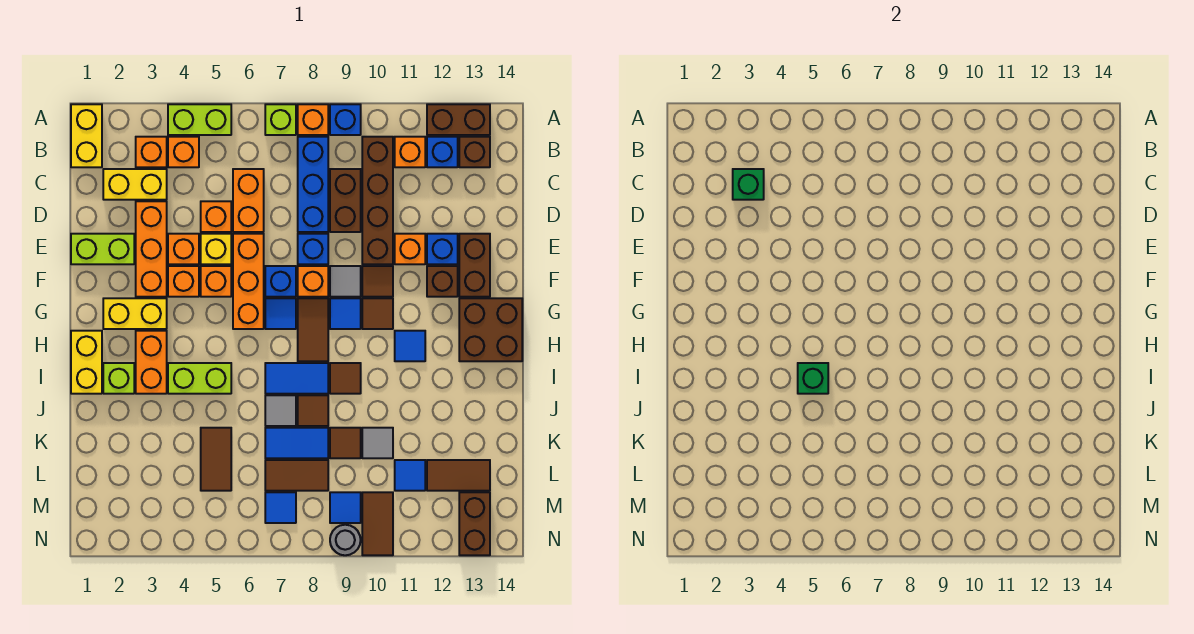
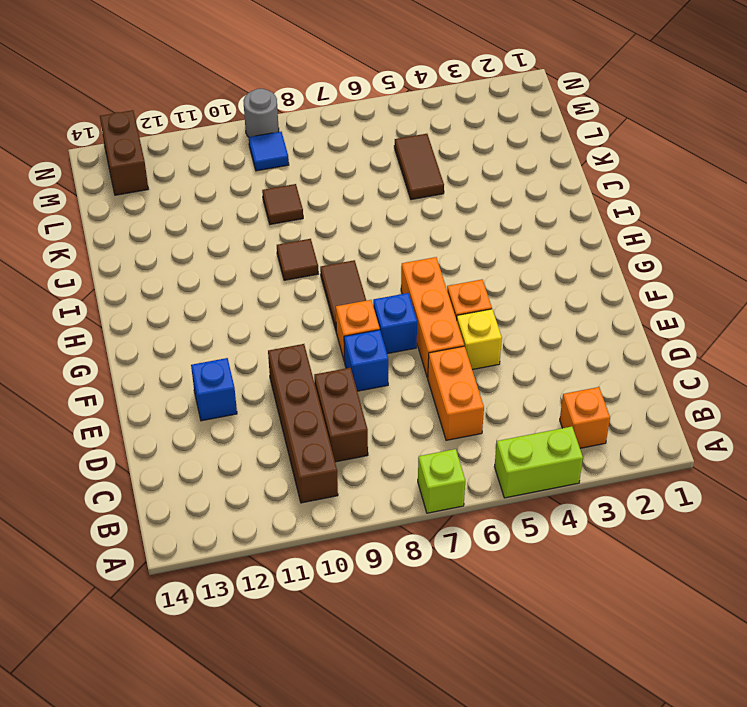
none -> yellow brick A1:B1 level 1
none -> orange brick A8 level 1
none -> blue brick A9 level 1
none -> brown brick A12:A13 level 1

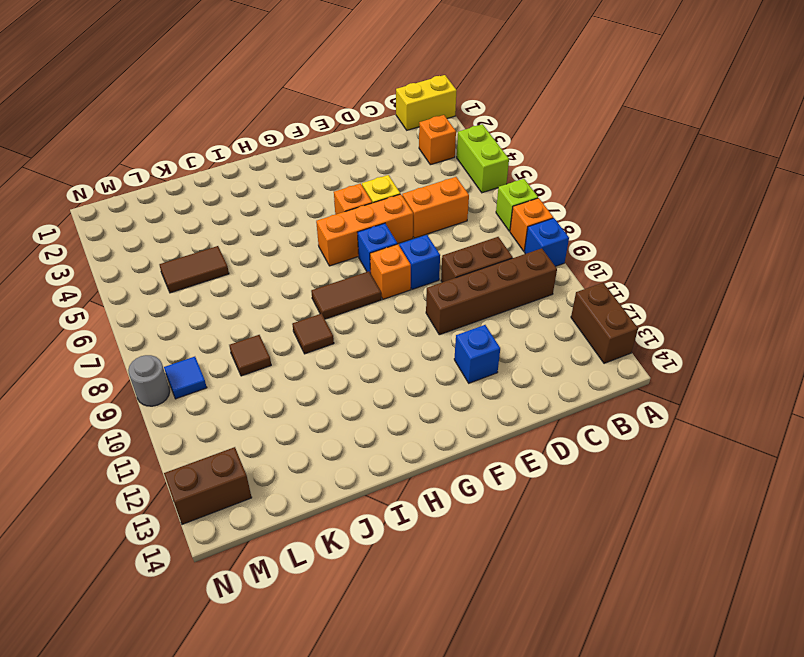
none -> orange brick B4 level 1
none -> blue brick B8:D8 level 1
none -> orange brick B11 level 1
none -> blue brick B12 level 1

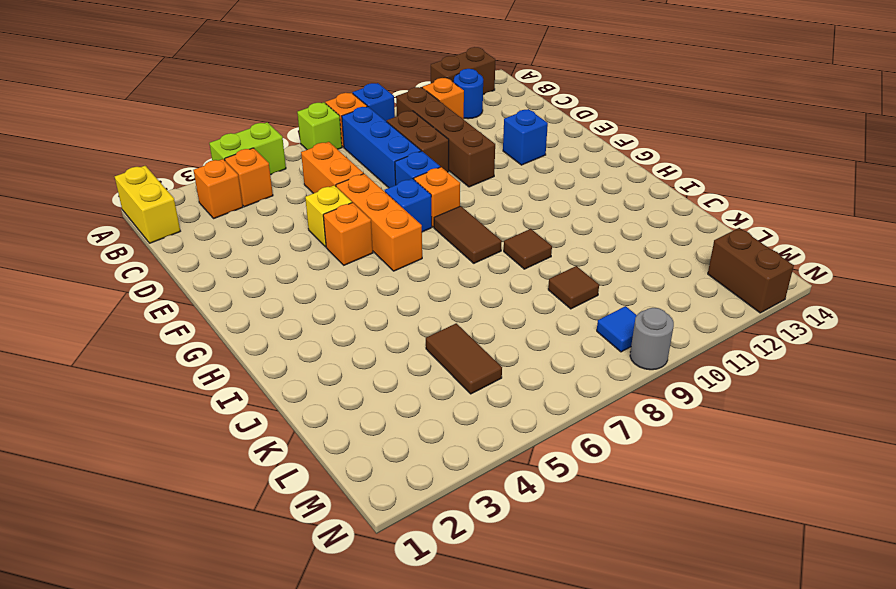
blue round brick B12 level 1 -> blue brick B12 level 1
none -> brown brick B13 level 1
none -> yellow brick C2:C3 level 1
none -> orange brick D3:F3 level 1
none -> orange brick D5 level 1

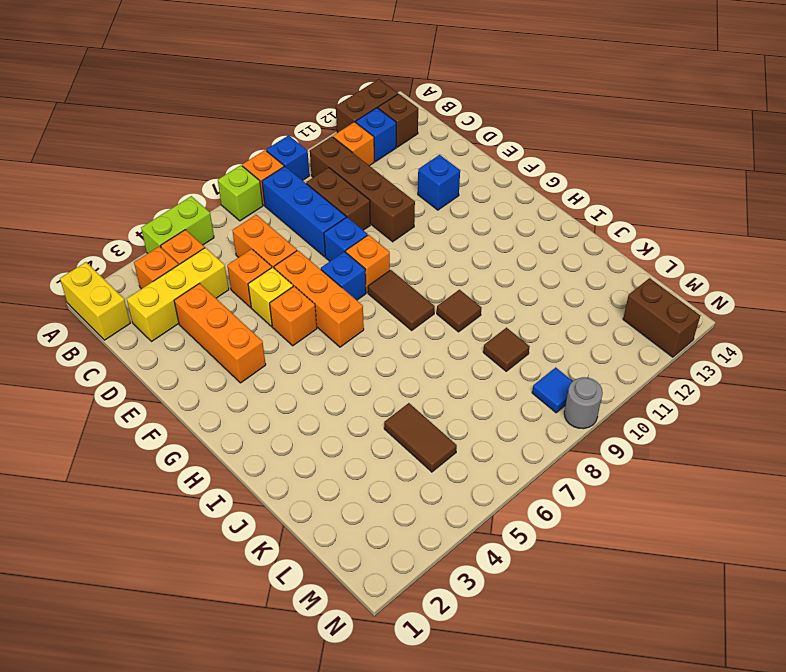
yellow brick C2:C4 level 1 -> yellow brick C2:C3 level 1
none -> lime brick E1:E2 level 1
none -> orange brick E4 level 1
none -> orange brick E11 level 1
none -> brown brick E13:F13 level 1

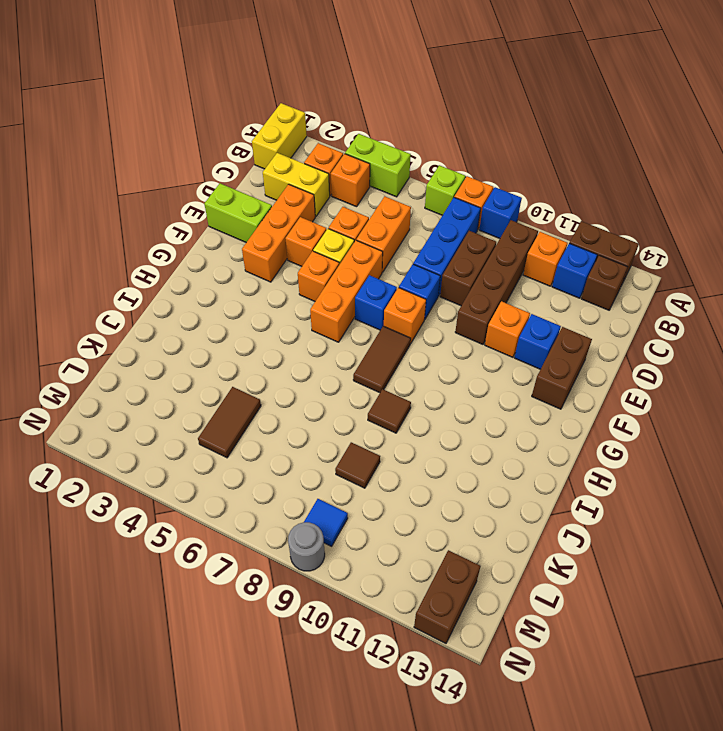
none -> orange brick F4 level 1
none -> grey tile F9 level 1
none -> brown tile F10 level 1
none -> brown brick F12 level 1

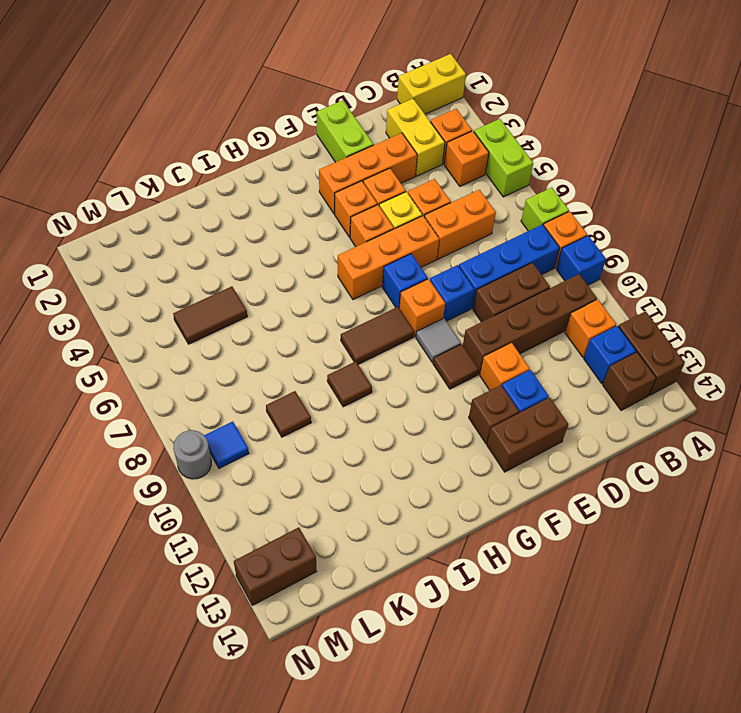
none -> yellow brick G2:G3 level 1
none -> blue tile G7 level 1
none -> blue tile G9 level 1
none -> brown tile G10 level 1

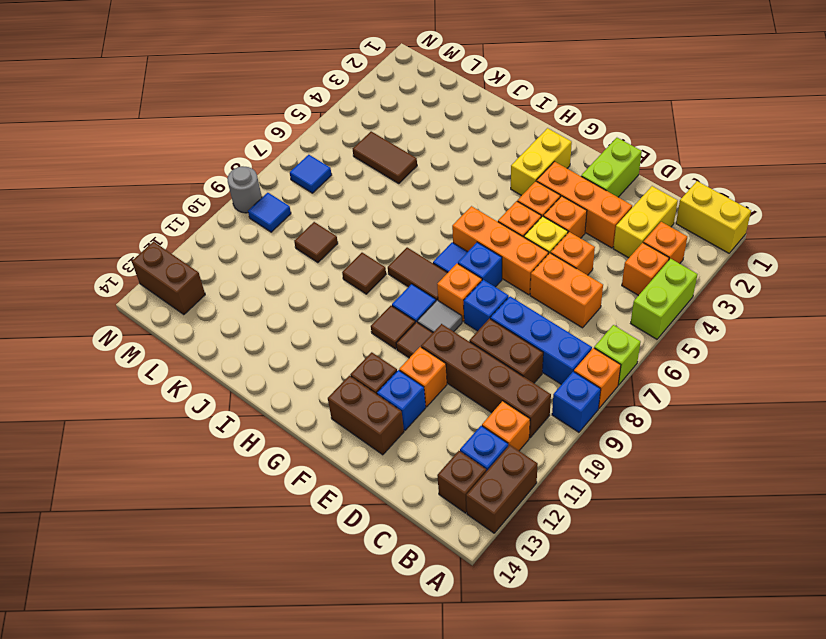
none -> brown brick G13:H14 level 1
none -> yellow brick H1:I1 level 1
none -> orange brick H3:I3 level 1
none -> blue tile H11 level 1

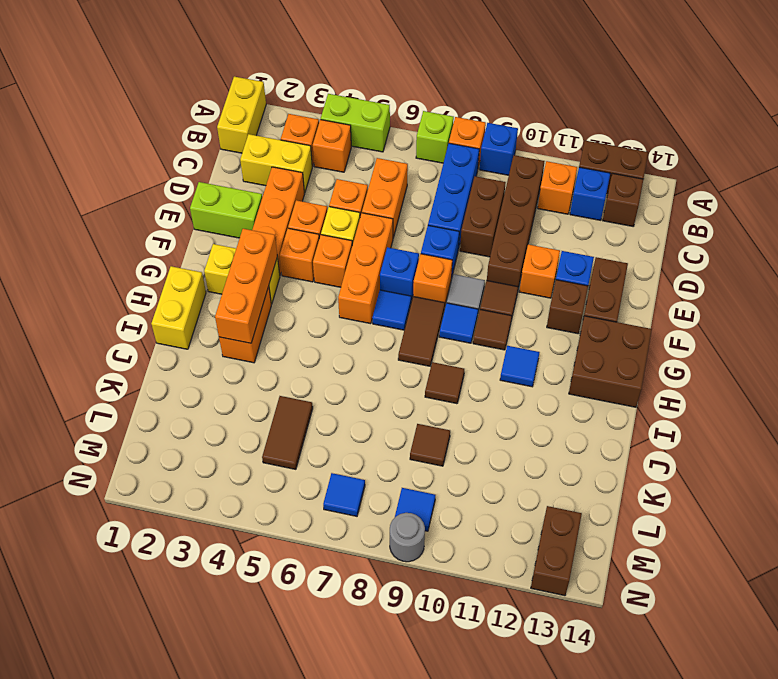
orange brick G3:I3 level 2 -> none
none -> lime brick I2 level 1
none -> lime brick I4:I5 level 1
none -> blue tile I7:I8 level 1
none -> grey tile J7 level 1

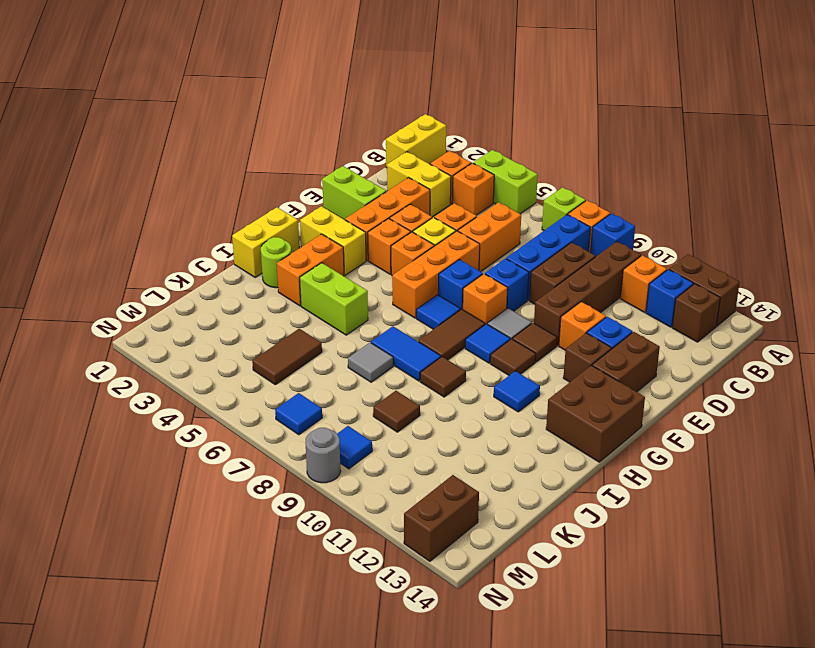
lime round brick I2 level 1 -> lime brick I2 level 1
none -> brown tile J8 level 1
none -> blue tile K7:K8 level 1
none -> grey tile K10 level 1
none -> brown tile L7:L8 level 1

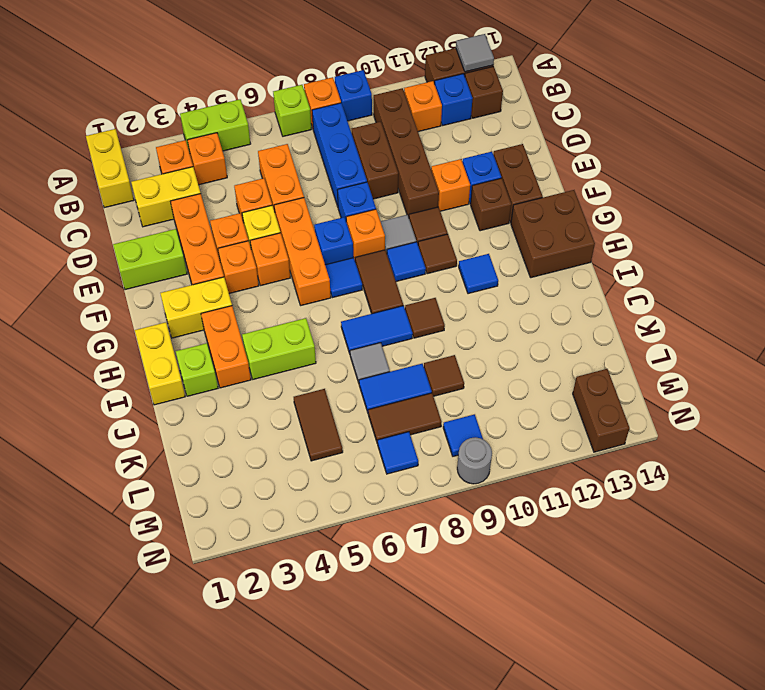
grey tile A13 level 2 -> grey tile K10 level 1
none -> brown tile J8 level 1
none -> blue tile L11 level 1
none -> brown tile L12:L13 level 1
none -> brown tile M10:N10 level 1

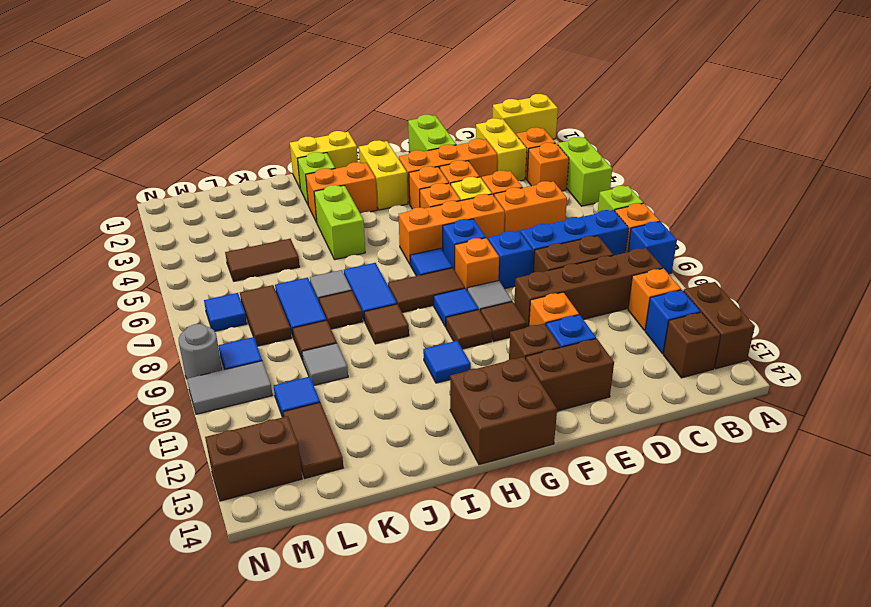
grey tile M10:N10 level 1 -> brown tile M10:N10 level 1
none -> green brick C3 level 2
none -> green brick I5 level 2

